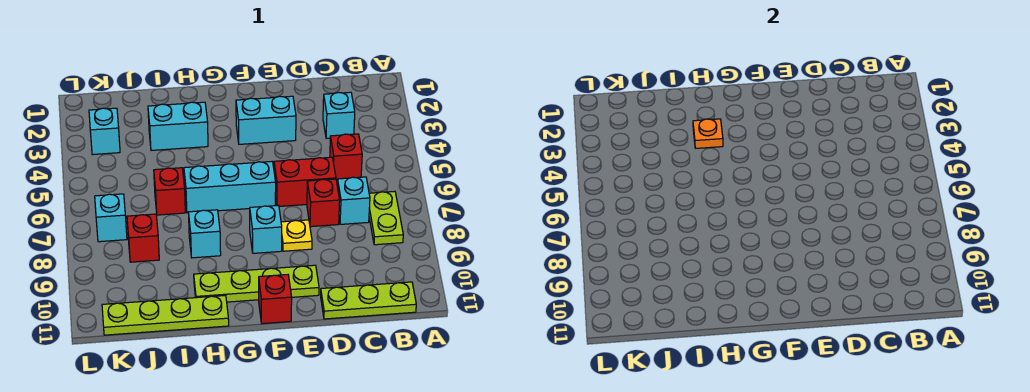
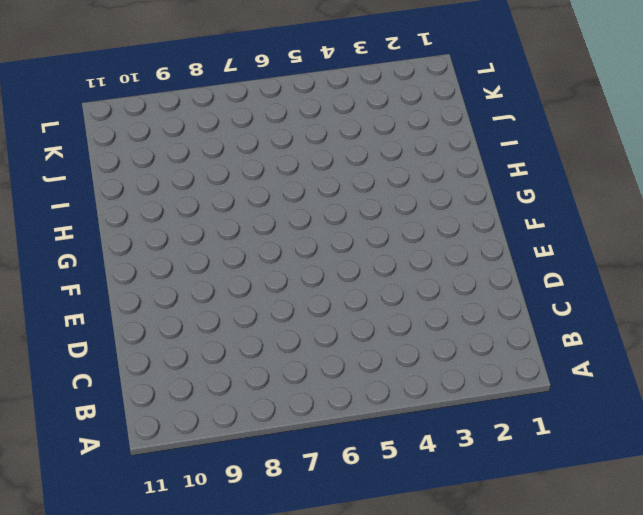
none -> lime plate B7:B8 level 1
none -> lime plate B11:D11 level 1
none -> cyan brick C3 level 1

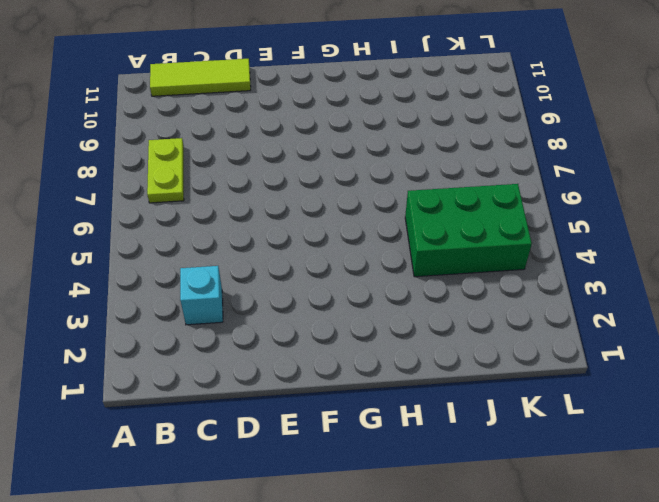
lime tile B11:D11 level 1 -> lime plate B11:D11 level 1
green brick I4:K5 level 1 -> none
none -> red brick C5 level 1
none -> cyan brick C7 level 1
none -> red brick D6:E6 level 1

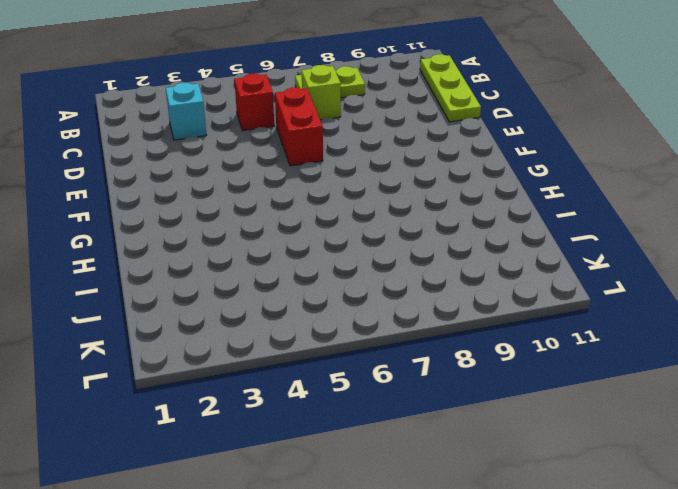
lime brick C7 level 1 -> cyan brick C7 level 1
none -> red brick D7 level 1
none -> cyan brick E3:F3 level 1
none -> yellow plate E8 level 1

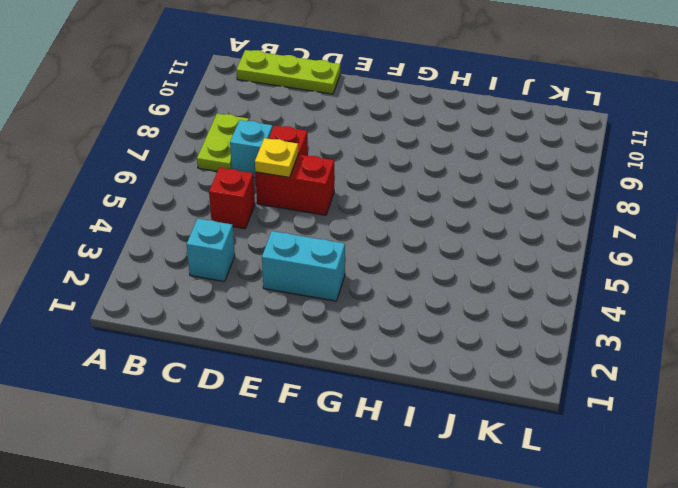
yellow plate D6 level 2 -> yellow plate E8 level 1
none -> lime plate E10:H10 level 1
none -> cyan brick F6:H6 level 1
none -> cyan brick F8 level 1

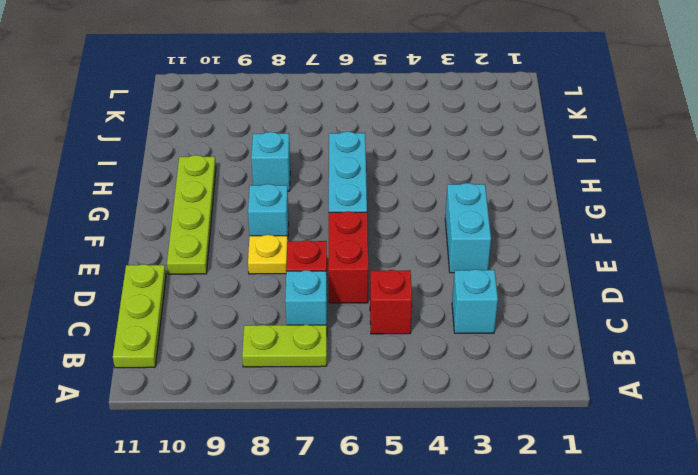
none -> red brick F11 level 1
none -> cyan brick H3:I3 level 1
none -> lime plate H11:K11 level 1

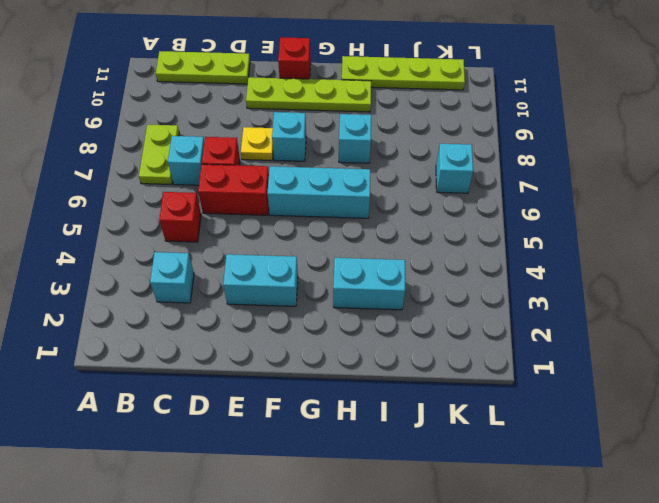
none -> red brick I6 level 1
none -> red brick J8 level 1
none -> cyan brick K3 level 1

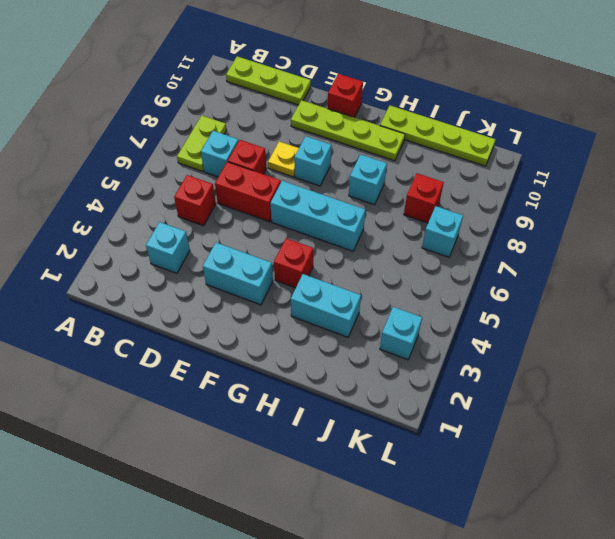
red brick G4 level 1 -> red brick I6 level 1
none -> orange plate H3 level 2

